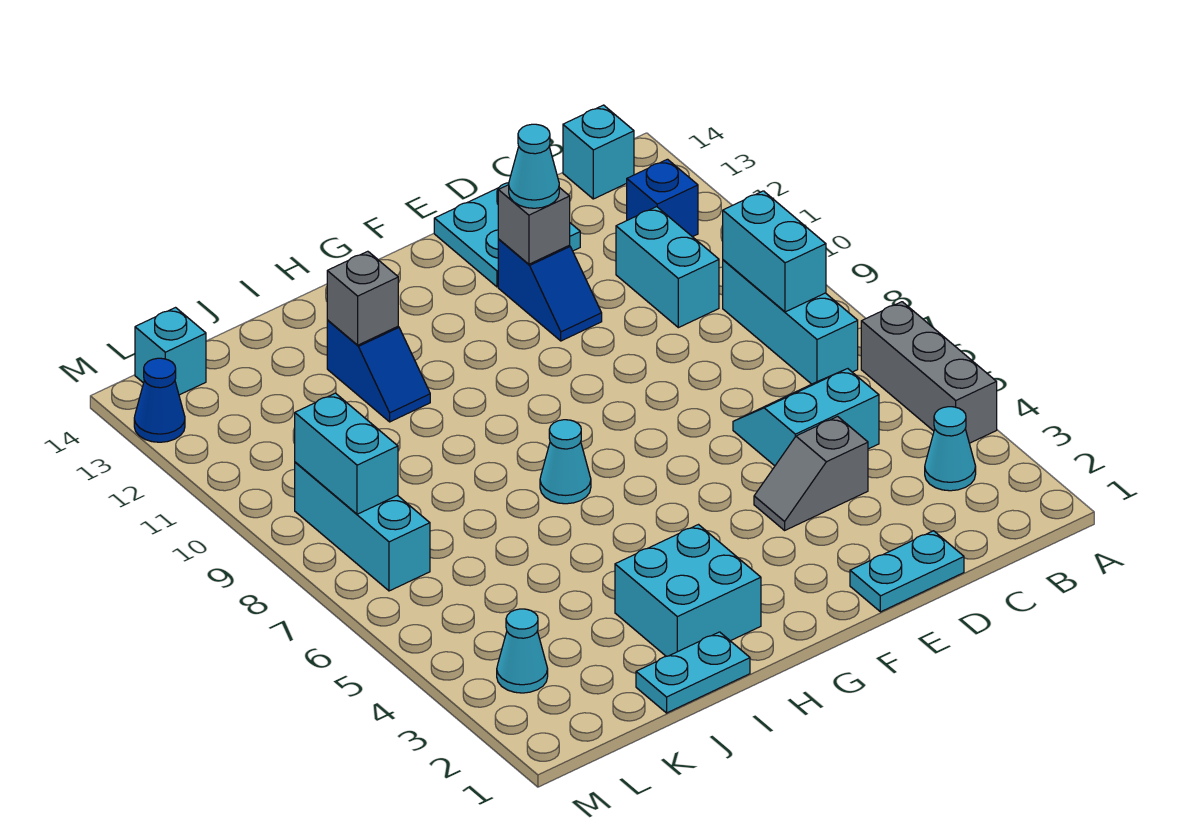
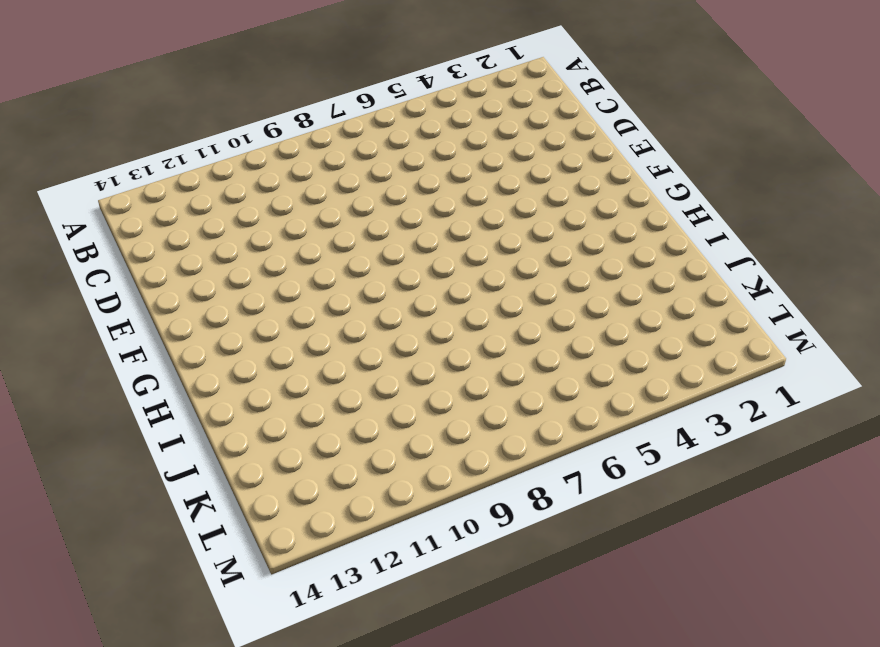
none -> grey brick A4:A6 level 1
none -> cyan cone B3 level 1
none -> cyan brick B7:B9 level 1

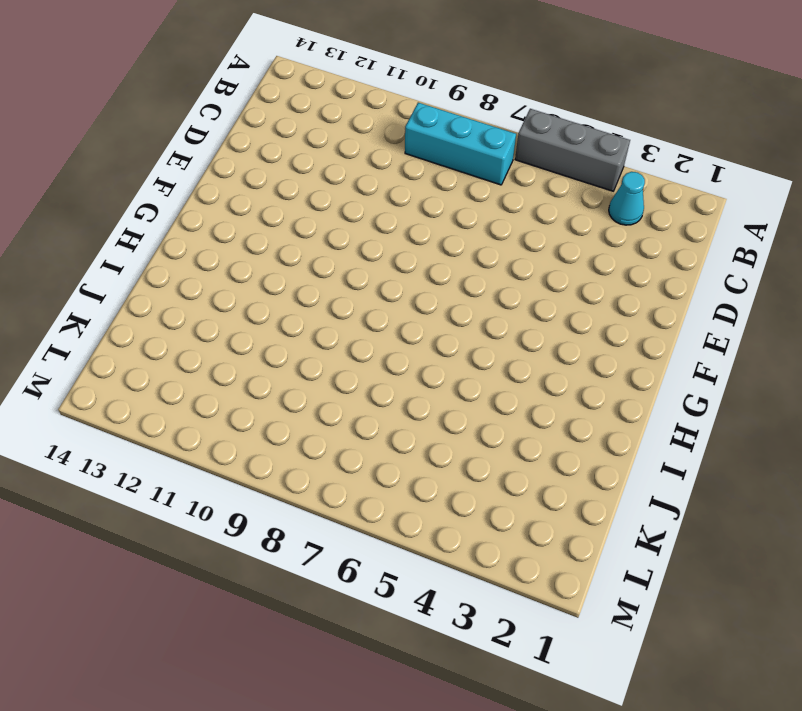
none -> blue brick B12 level 1
none -> cyan brick B14 level 1
none -> cyan slope C5:D6 level 1 top 5

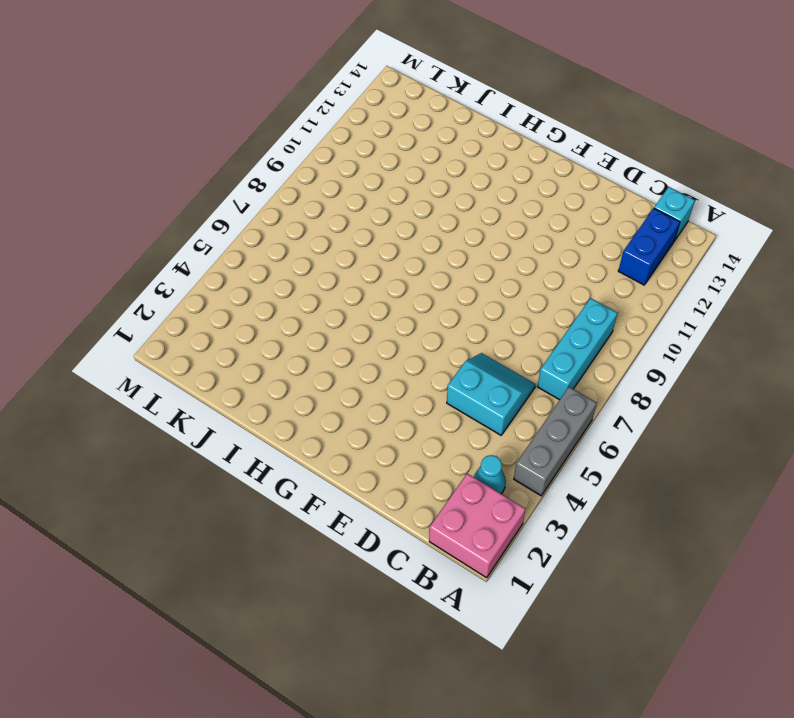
pink brick A1:B2 level 1 -> none
blue brick B12:B13 level 1 -> blue brick B12 level 1
none -> cyan brick C10:C11 level 1
none -> cyan plate D1:E1 level 1
none -> grey slope D4:E4 level 1 top D

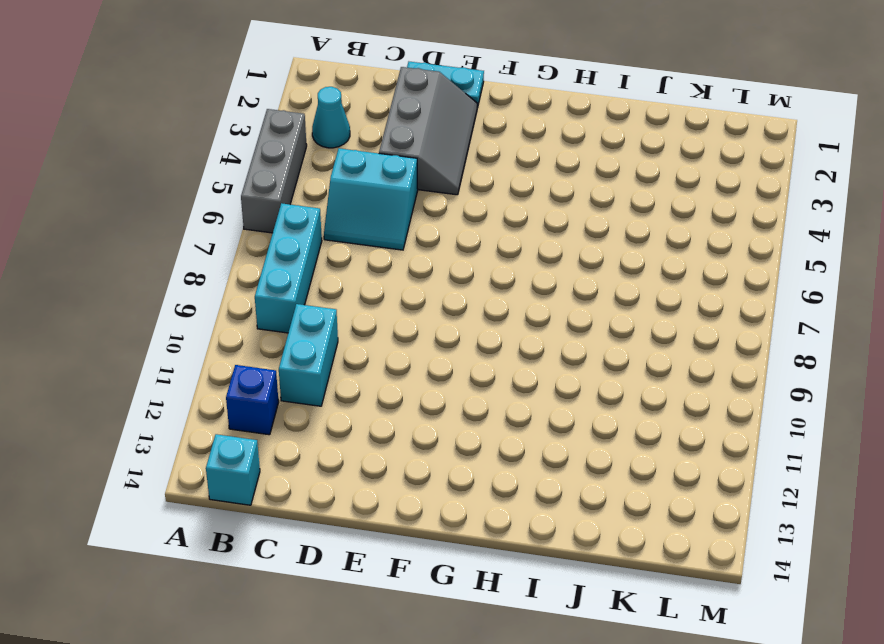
grey slope D2:E4 level 1 top D -> grey slope D4:E4 level 1 top D
none -> cyan plate D13:E14 level 1
none -> blue slope E11:E12 level 1 top 12
none -> cyan brick H2:I3 level 1

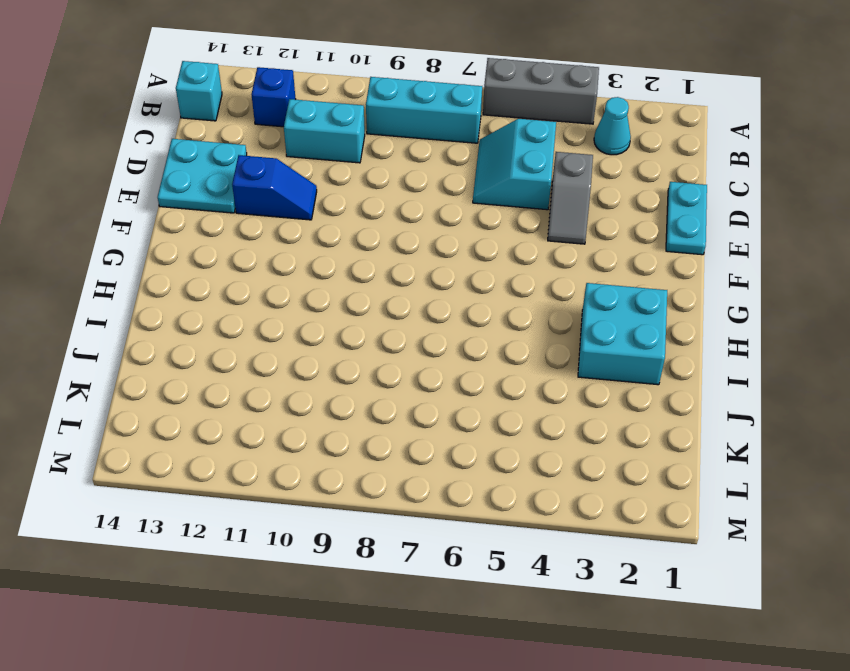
none -> cyan cone H7 level 1
none -> cyan plate I1:J1 level 1
none -> blue slope I11:I12 level 1 top 12

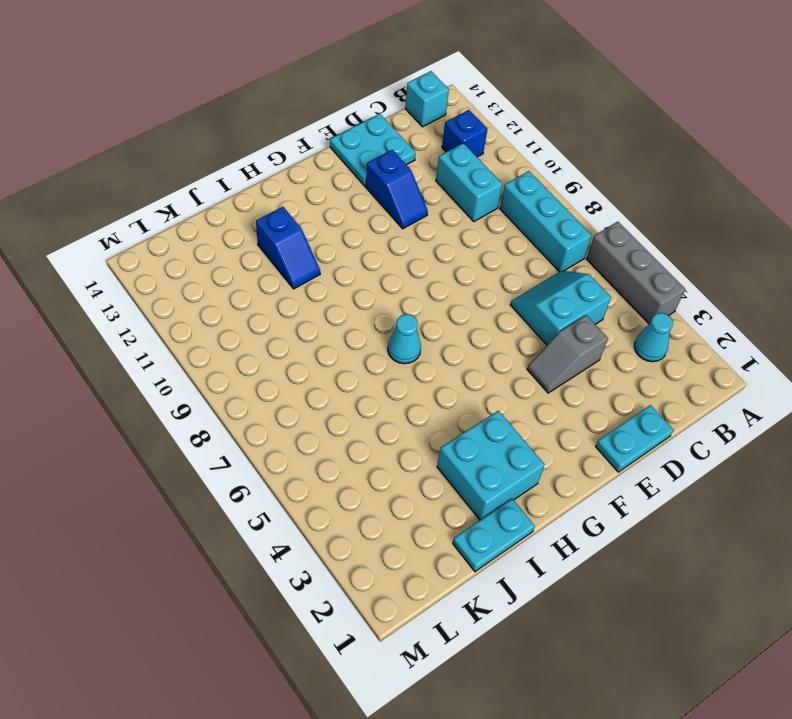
none -> cyan cone L3 level 1
none -> cyan brick L7:L9 level 1
none -> cyan brick L14 level 1

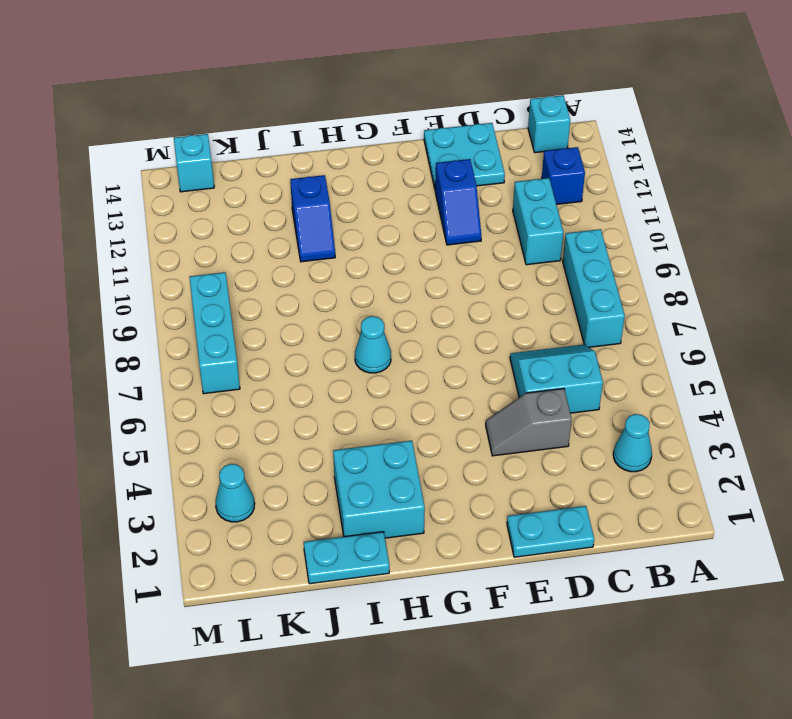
none -> grey brick A4:A6 level 1
none -> blue cone M13 level 1
none -> cyan brick B8:B9 level 2

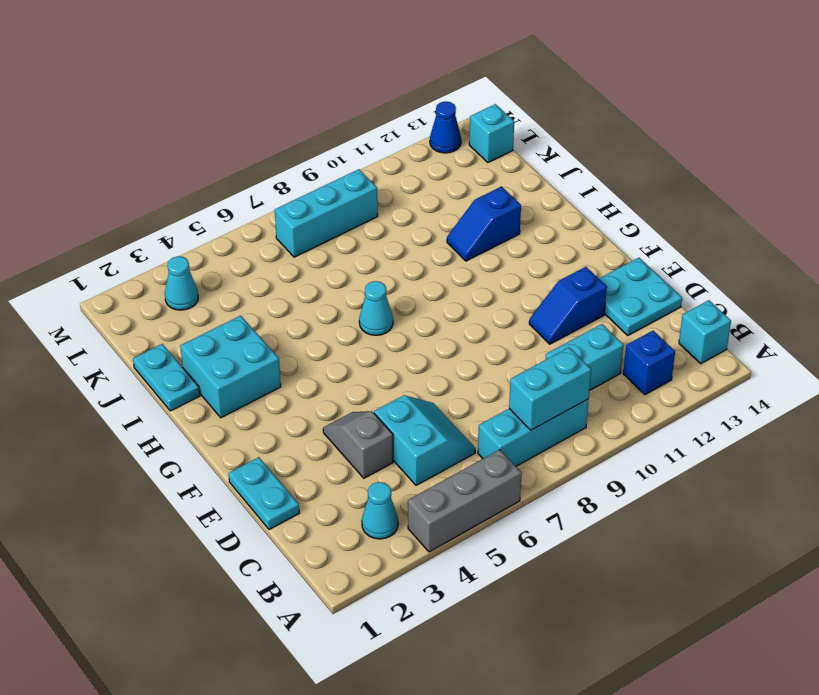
none -> grey brick E12 level 2
none -> grey brick I12 level 2
none -> cyan brick L8:L9 level 2

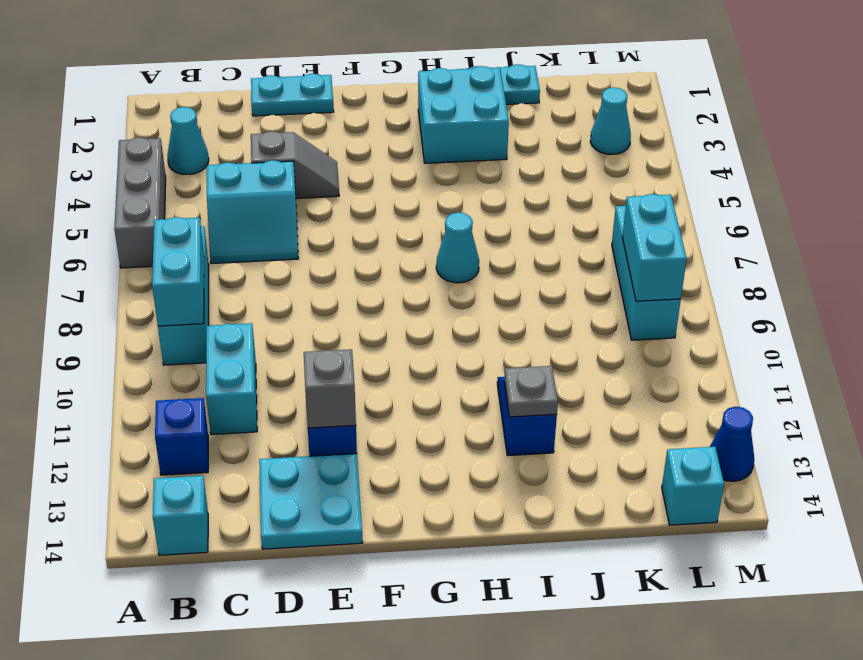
grey plate I12 level 2 -> grey brick I12 level 2
none -> cyan cone E12 level 3

